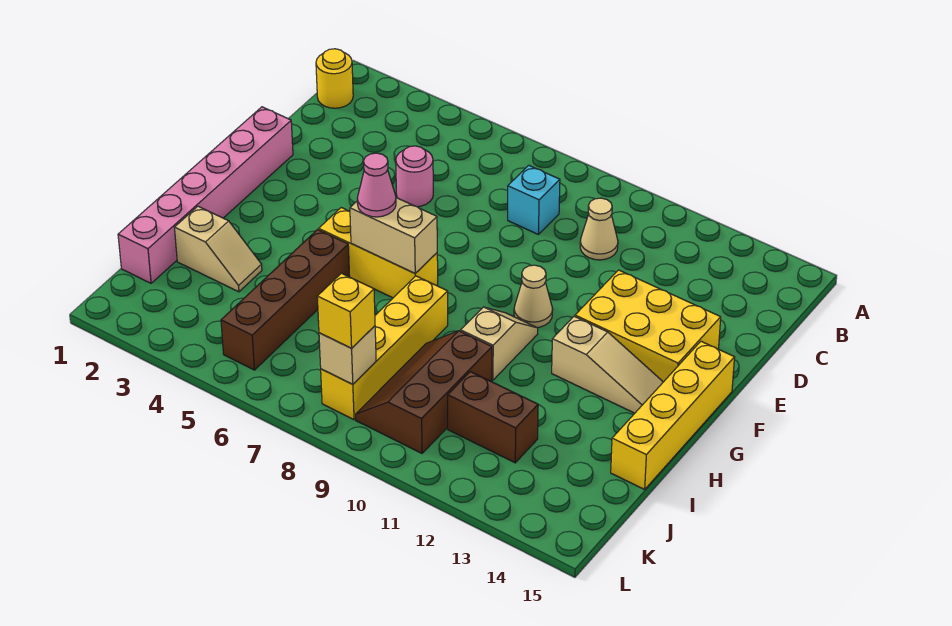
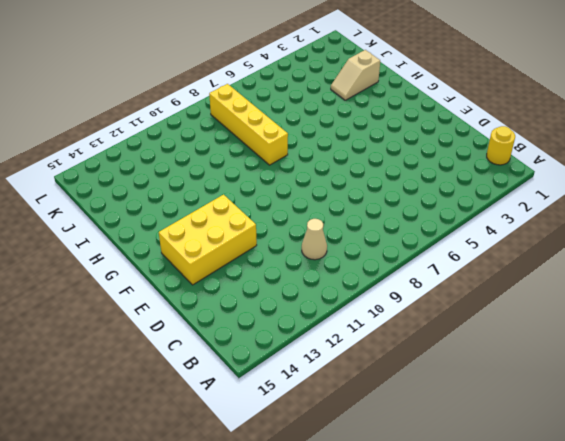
none -> cyan brick C8 level 1
none -> pink round brick D5 level 1
none -> pink brick E1:J1 level 1

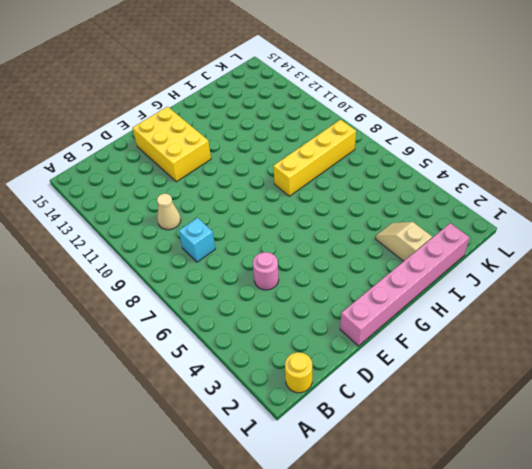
none -> tan cone F10 level 1
none -> yellow brick F15:I15 level 1
none -> yellow brick G5:G7 level 1

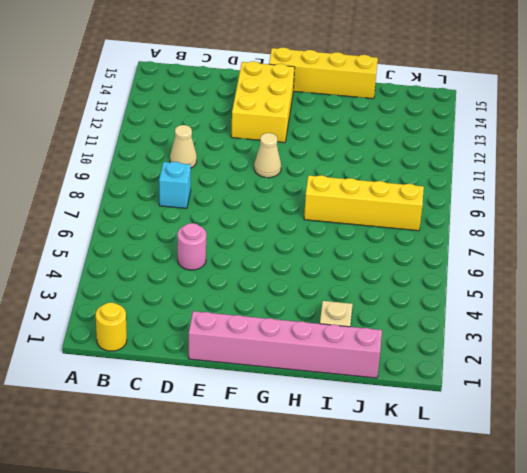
none -> yellow brick G5:G7 level 1
none -> tan slope G10:H10 level 1 top H
none -> tan slope G12:G14 level 1 top 12

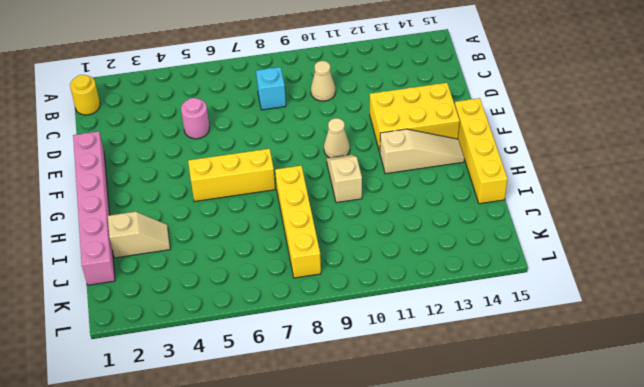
none -> brown brick H5:K5 level 1
none -> brown slope I9:K10 level 1 top 10
none -> brown brick J11:J12 level 1

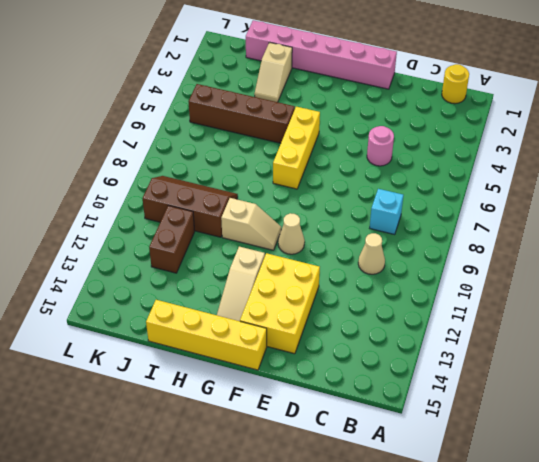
none -> yellow brick H8:K8 level 1
none -> tan brick G6:G7 level 2
none -> tan brick K8 level 2

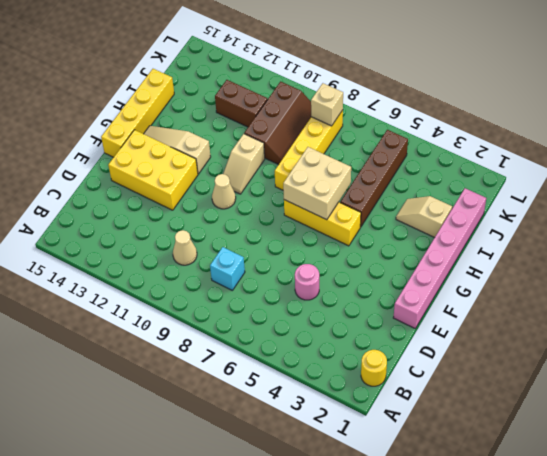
tan brick G6:H7 level 2 -> tan brick G6:G7 level 2
none -> pink cone G6 level 3
none -> yellow brick K8 level 3

